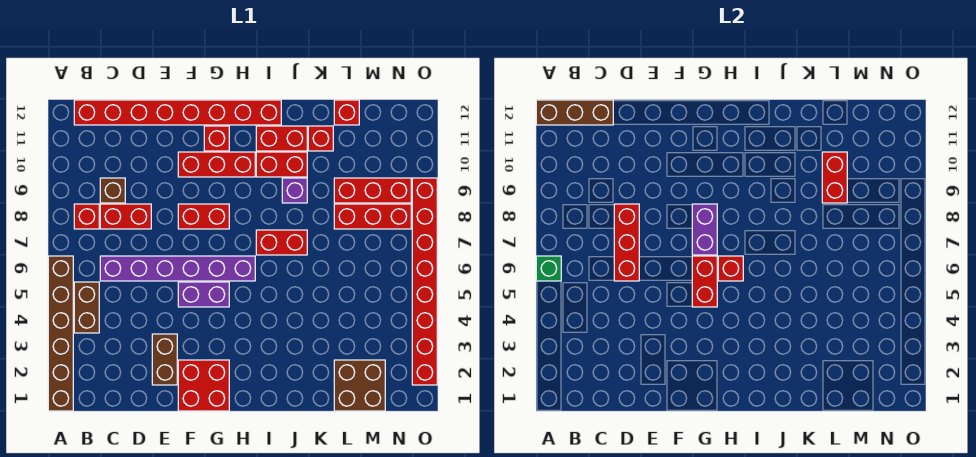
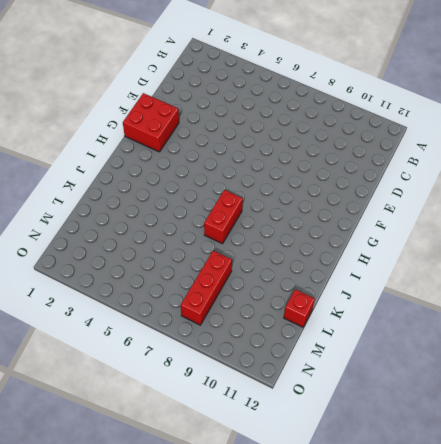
none -> brown brick A1:A6 level 1
none -> brown brick B4:B5 level 1
none -> red brick B8 level 1
none -> red brick B12:I12 level 1

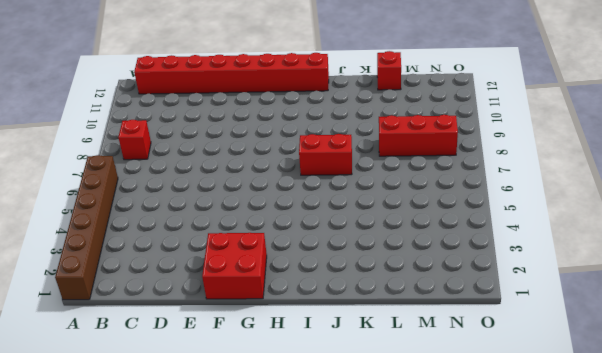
none -> brown brick B4:B5 level 1
none -> purple brick C6:H6 level 1
none -> red brick C8:D8 level 1
none -> brown brick C9 level 1

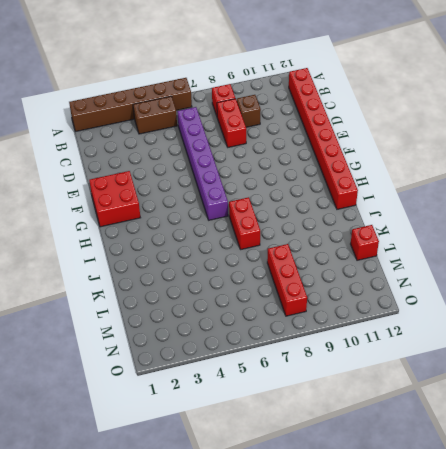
none -> brown brick E2:E3 level 1
none -> purple brick F5:G5 level 1
none -> red brick F8:G8 level 1
none -> red brick F10:H10 level 1

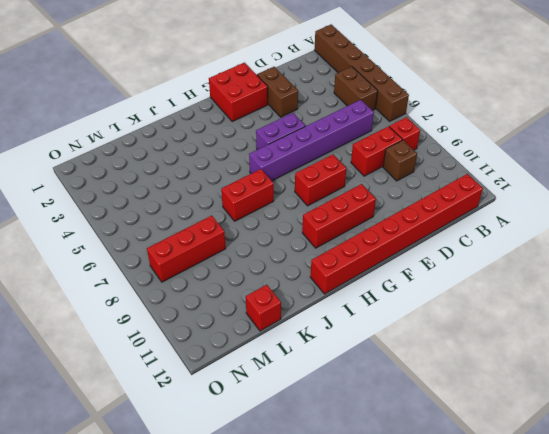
none -> red brick G11 level 1
none -> red brick I10:J10 level 1
none -> red brick I11:J11 level 1
none -> purple brick J9 level 1

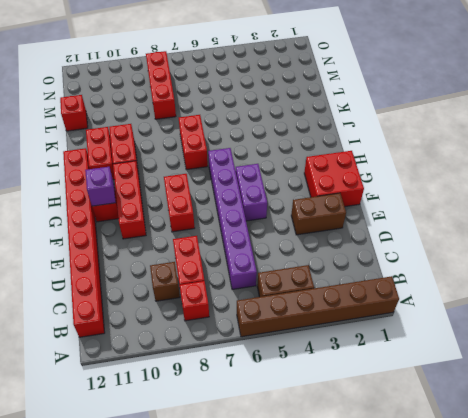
purple brick G11 level 2 -> purple brick J9 level 1
none -> red brick K11 level 1
none -> brown brick L1:M2 level 1
none -> red brick L9:N9 level 1
none -> red brick O2:O9 level 1

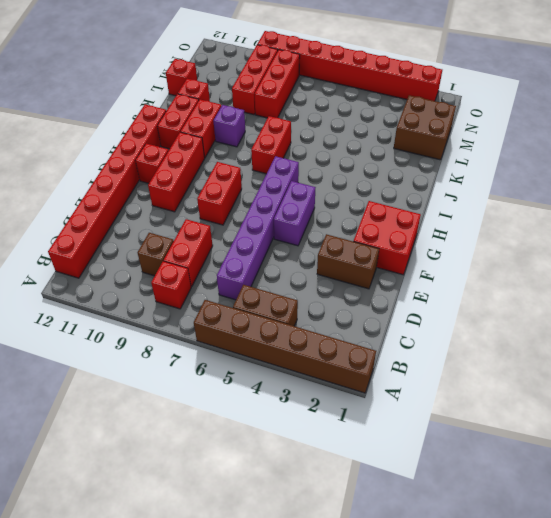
none -> green brick A6 level 2
none -> brown brick A12:C12 level 2
none -> red brick D6:D8 level 2
none -> red brick G5:G6 level 2

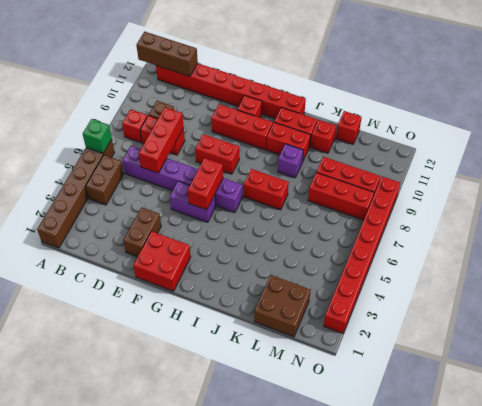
none -> purple brick G7:G8 level 2
none -> red brick H6 level 2
none -> red brick L9:L10 level 2

